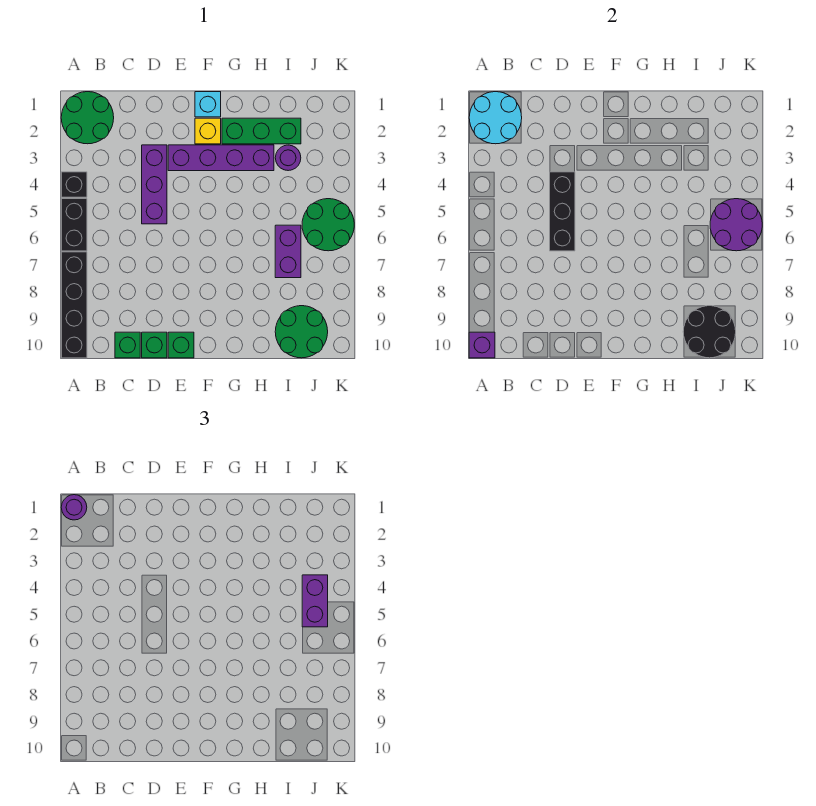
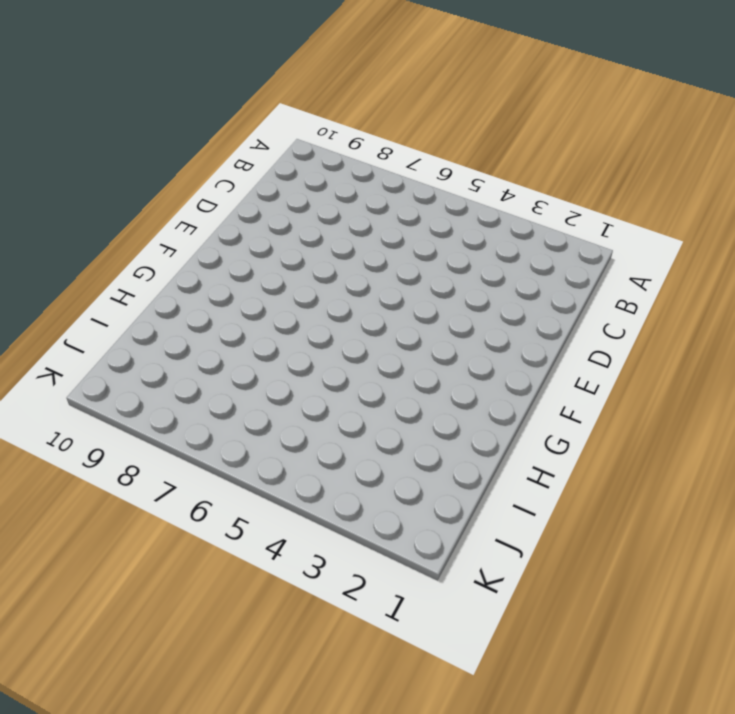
none -> green round brick A1:B2 level 1
none -> black brick A4 level 1
none -> black brick A5:A6 level 1

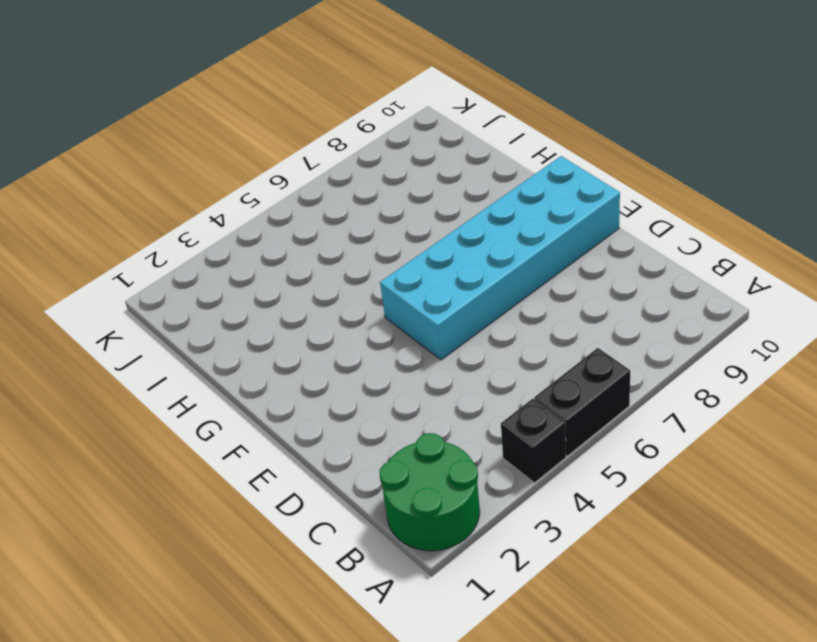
cyan brick E5:F10 level 1 -> green brick E10 level 1
none -> black brick A7:A10 level 1
none -> green brick C10 level 1
none -> purple brick D3:D5 level 1

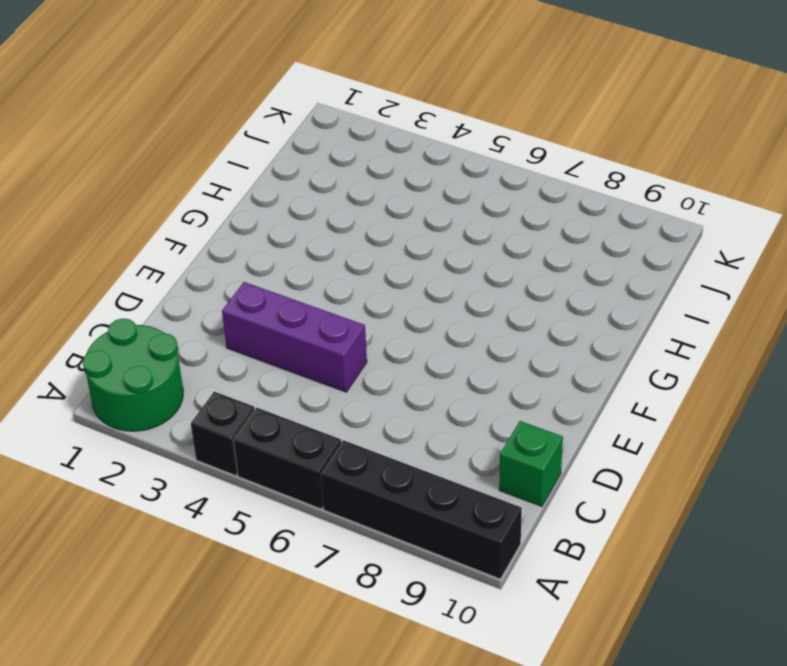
none -> green brick D10 level 1
none -> purple brick E3:H3 level 1
none -> green brick E10 level 1

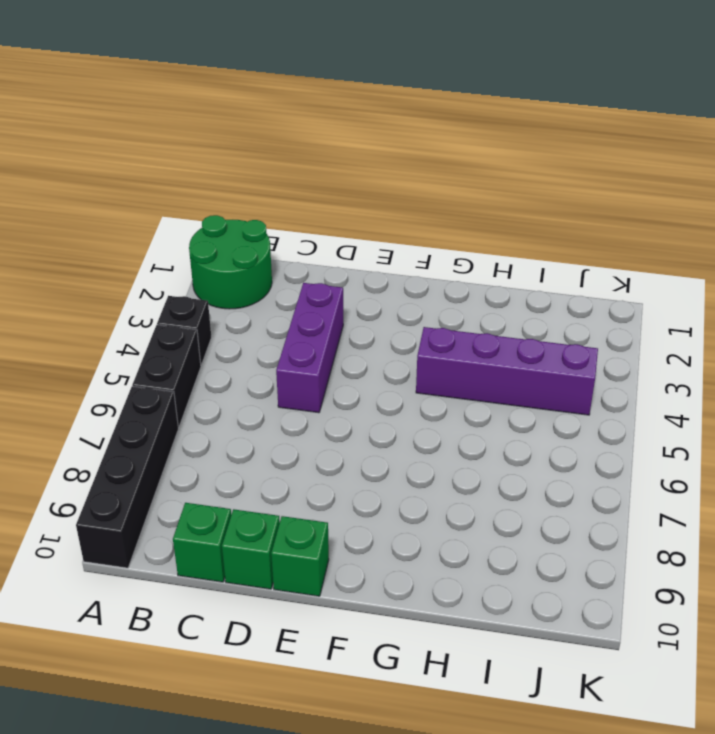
purple brick G4:J4 level 1 -> purple brick E3:H3 level 1
none -> cyan brick F1 level 1
none -> yellow brick F2 level 1
none -> green brick G2:I2 level 1

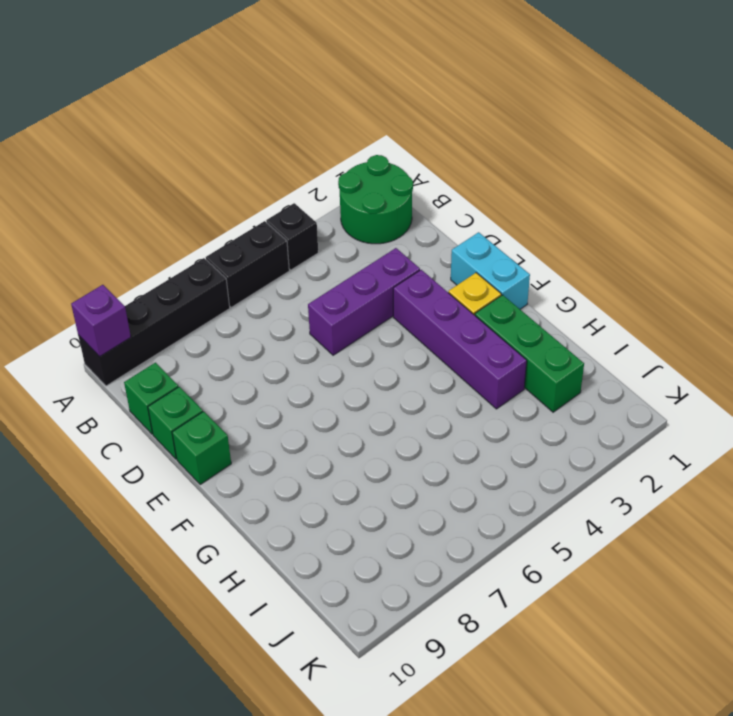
cyan brick E1:F1 level 1 -> cyan brick F1 level 1
none -> purple round brick I3 level 1
none -> purple brick I6:I7 level 1
none -> green round brick I9:J10 level 1

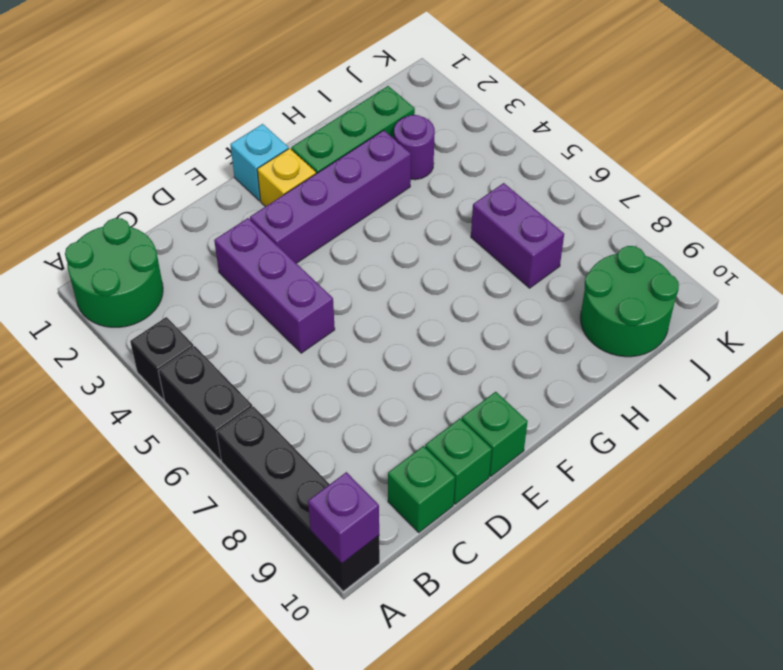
none -> green round brick J5:K6 level 1
none -> cyan round brick A1:B2 level 2
none -> black brick D4:D6 level 2

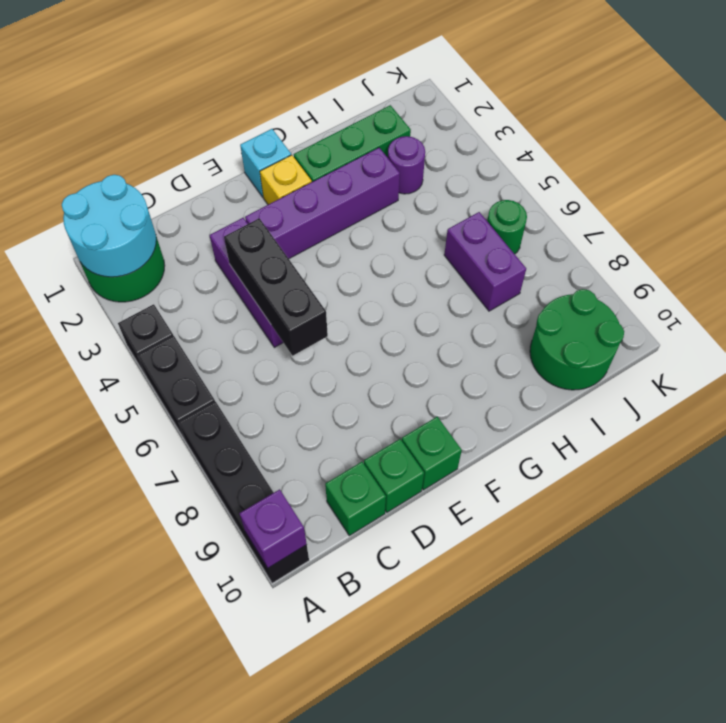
green round brick J6 level 1 -> green round brick J5:K6 level 1
none -> black round brick I9:J10 level 2
none -> purple round brick J5:K6 level 2
none -> purple round brick A1 level 3

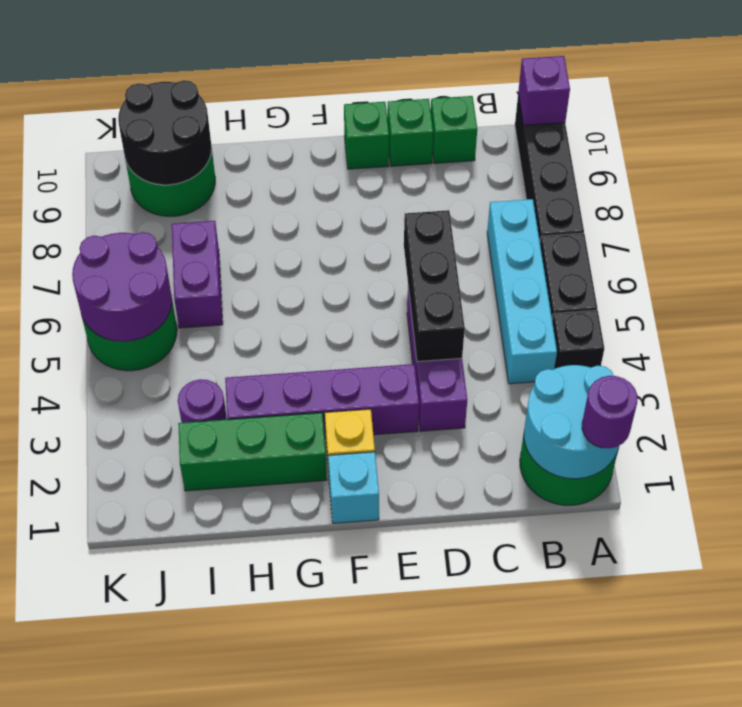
cyan brick B4:B7 level 1 -> none
none -> purple brick J4:J5 level 3

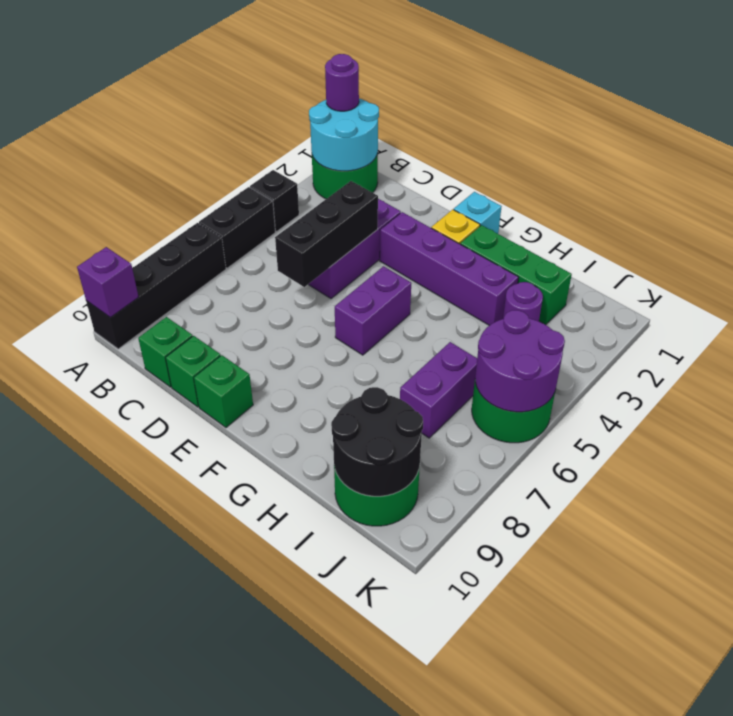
purple brick F5:F6 level 1 -> purple brick J4:J5 level 3

